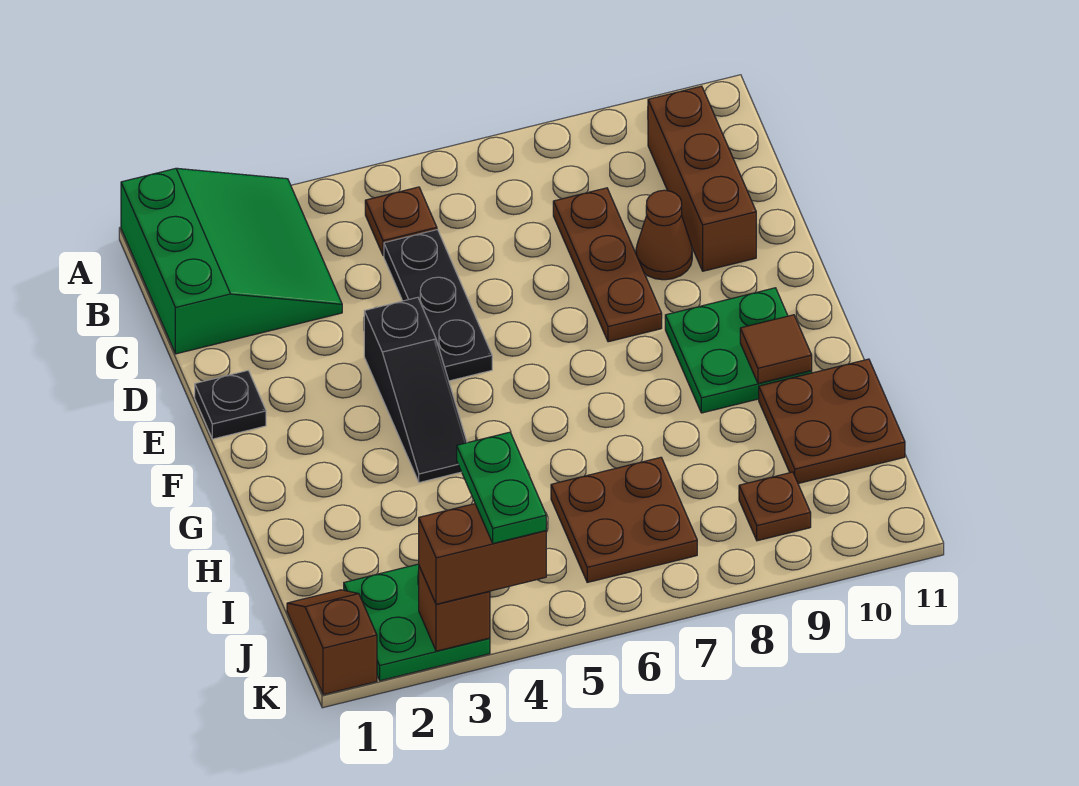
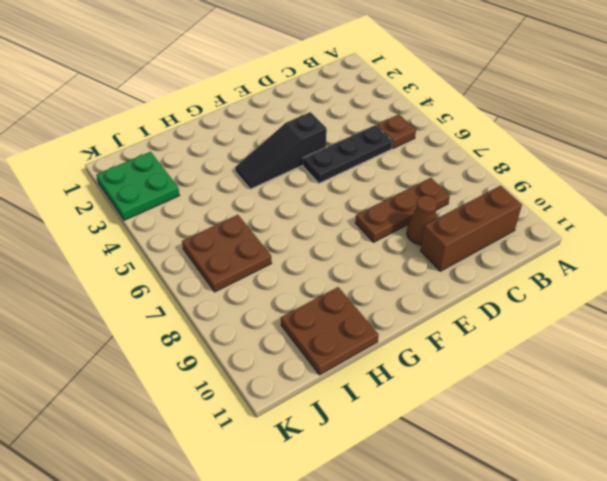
none -> green slope A1:C3 level 1 top 1
none -> black plate E1 level 1
none -> green plate F9:G10 level 1

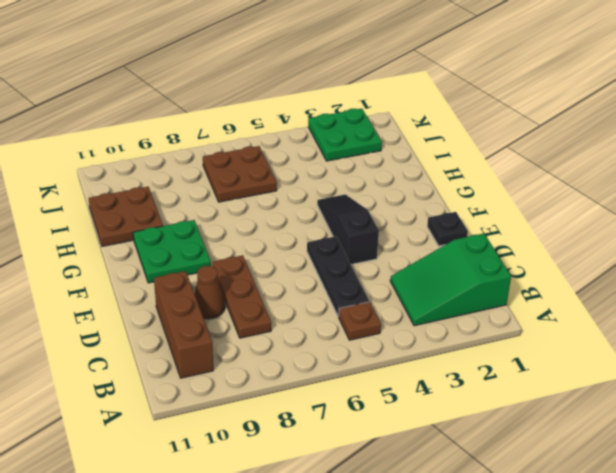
green slope B1:C3 level 1 top 1 -> green slope A1:C3 level 1 top 1
none -> brown slope J1:K1 level 1 top K
none -> brown plate J9 level 1
none -> brown tile G10 level 2

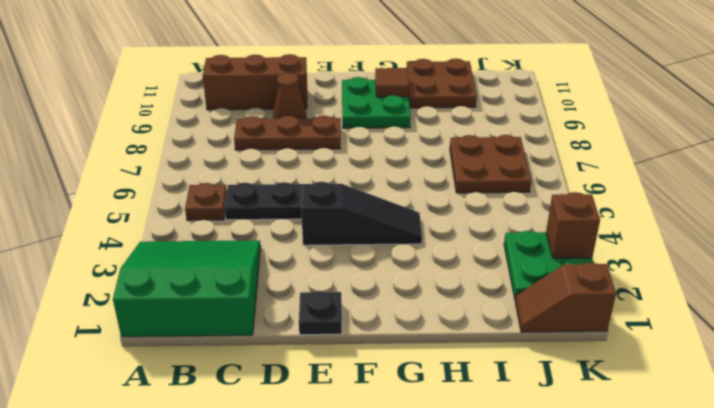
none -> brown plate J9 level 1
none -> brown brick K3:K4 level 3
none -> green plate J4:K4 level 4

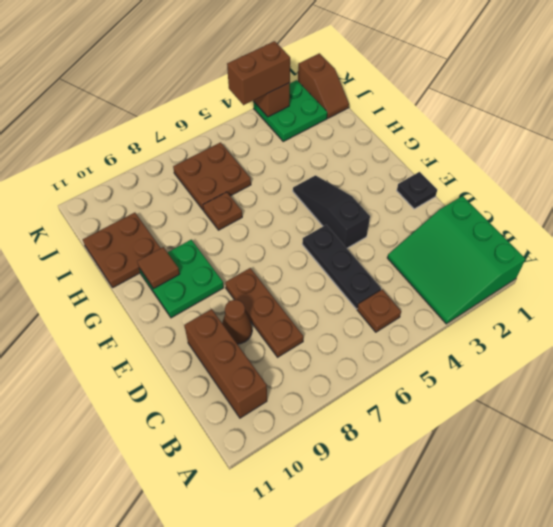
brown plate H7 level 1 -> brown plate J9 level 1
none -> green plate J4:K4 level 4

